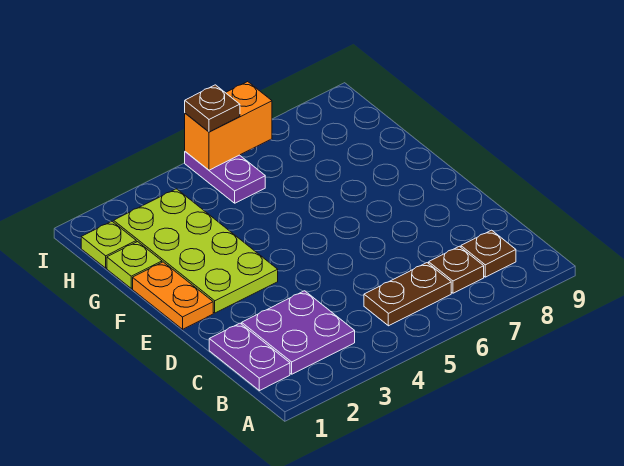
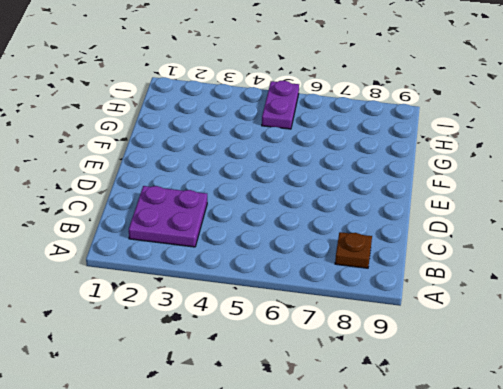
none -> purple plate B1:C1 level 1
none -> brown plate B5:B6 level 1
none -> brown plate B7 level 1

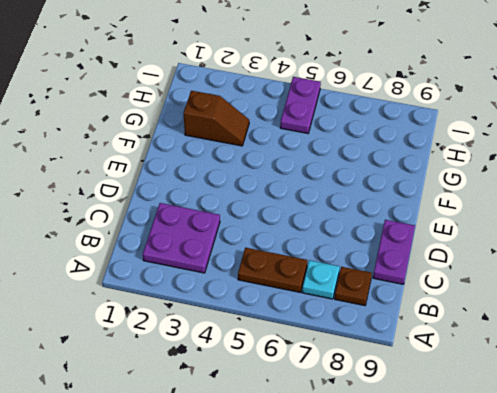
cyan plate B7 level 1 -> brown plate B7 level 1
purple plate C9:D9 level 1 -> purple plate B1:C1 level 1
brown slope G2:G3 level 1 top 2 -> lime plate E2:H3 level 1
none -> orange plate E1:F1 level 1
none -> lime plate G1 level 1
none -> lime plate H1 level 1

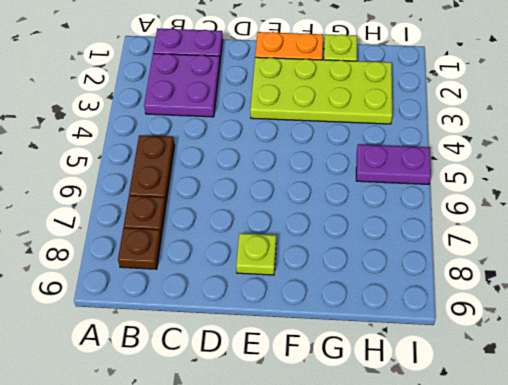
lime plate E8 level 1 -> lime plate H1 level 1
none -> orange brick I5:I6 level 2
none -> brown plate I5 level 3

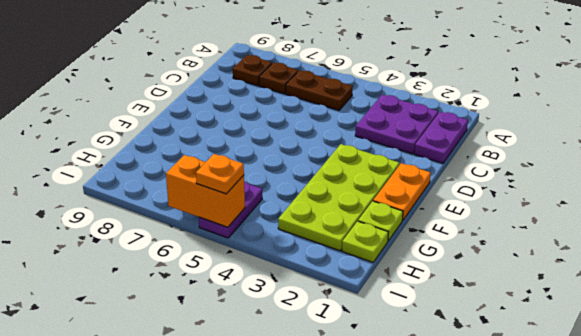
orange plate I5 level 3 -> brown plate I5 level 3

